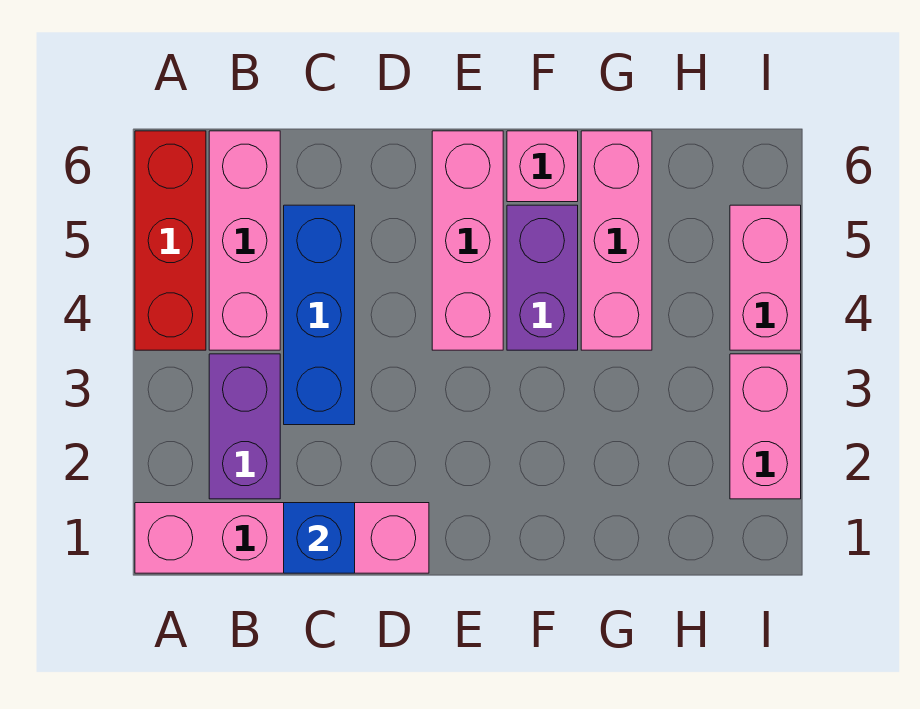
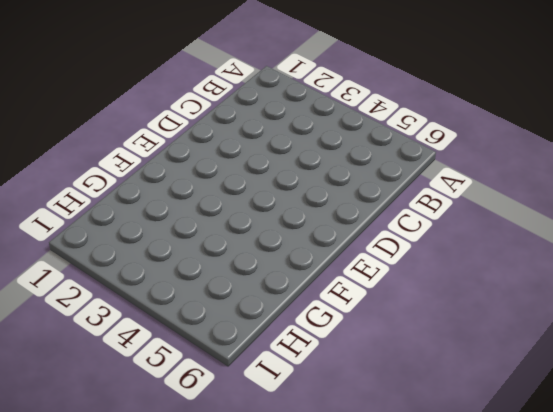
none -> pink brick A1:D1 level 1
none -> red brick A4:A6 level 1
none -> purple brick B2:B3 level 1

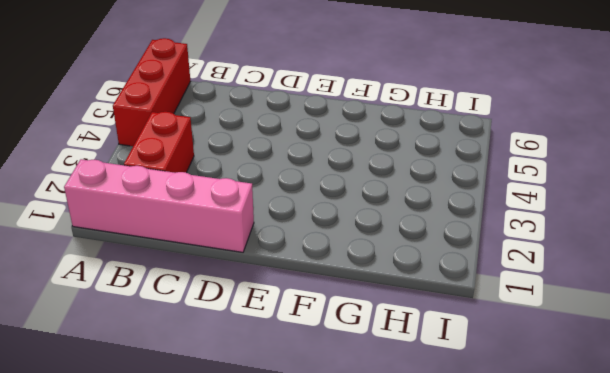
red brick B2:B3 level 1 -> purple brick B2:B3 level 1
none -> pink brick B4:B6 level 1
none -> blue brick C3:C5 level 1
none -> pink brick E4:E6 level 1

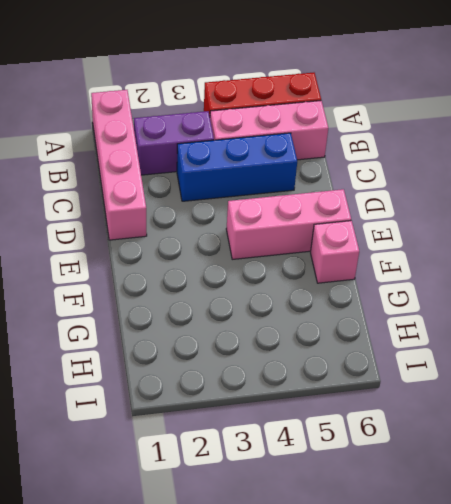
none -> purple brick F4:F5 level 1
none -> pink brick G4:G6 level 1
none -> pink brick I2:I3 level 1

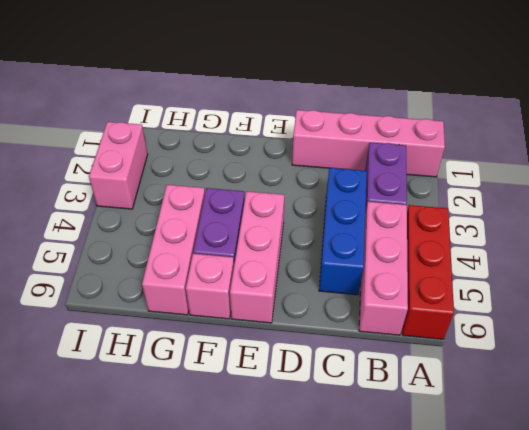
none -> pink brick I4:I5 level 1
none -> blue brick C1 level 2

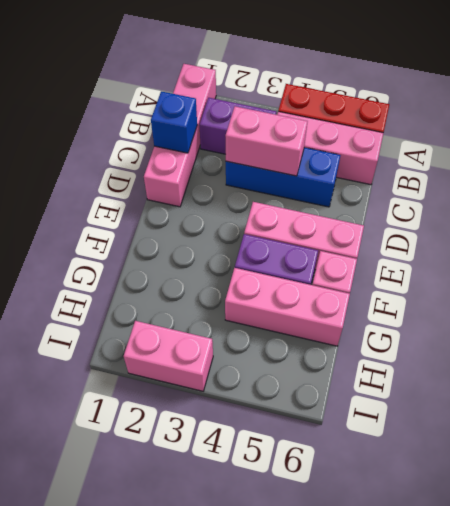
pink brick C3:C4 level 2 -> pink brick I4:I5 level 1

